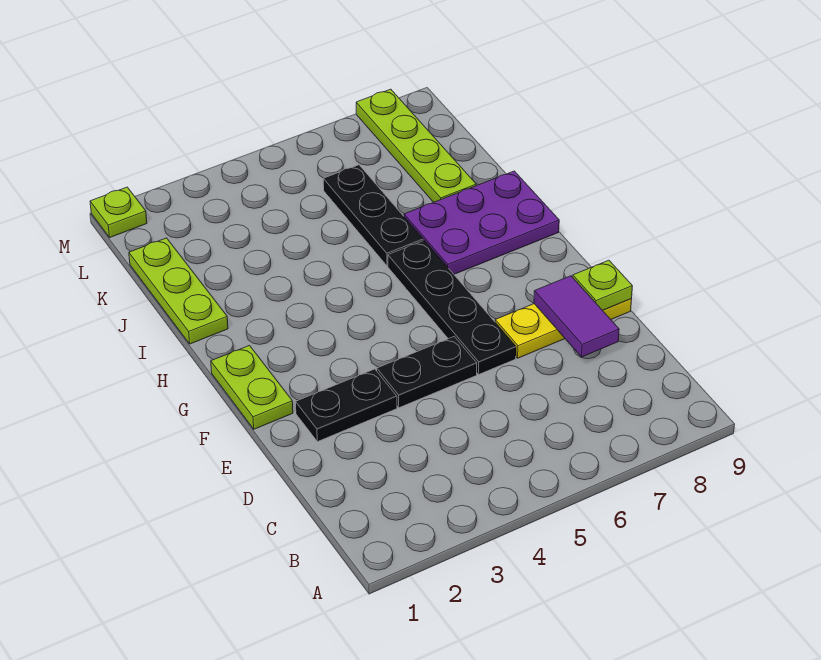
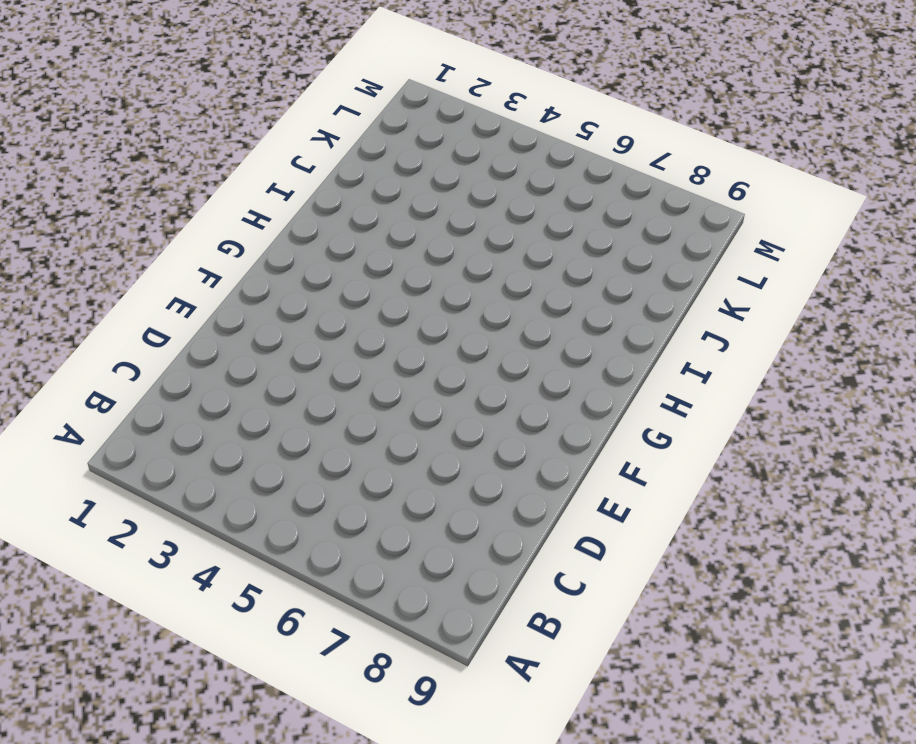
none -> black plate E2:E3 level 1
none -> black plate E4:E5 level 1
none -> black plate E6:H6 level 1

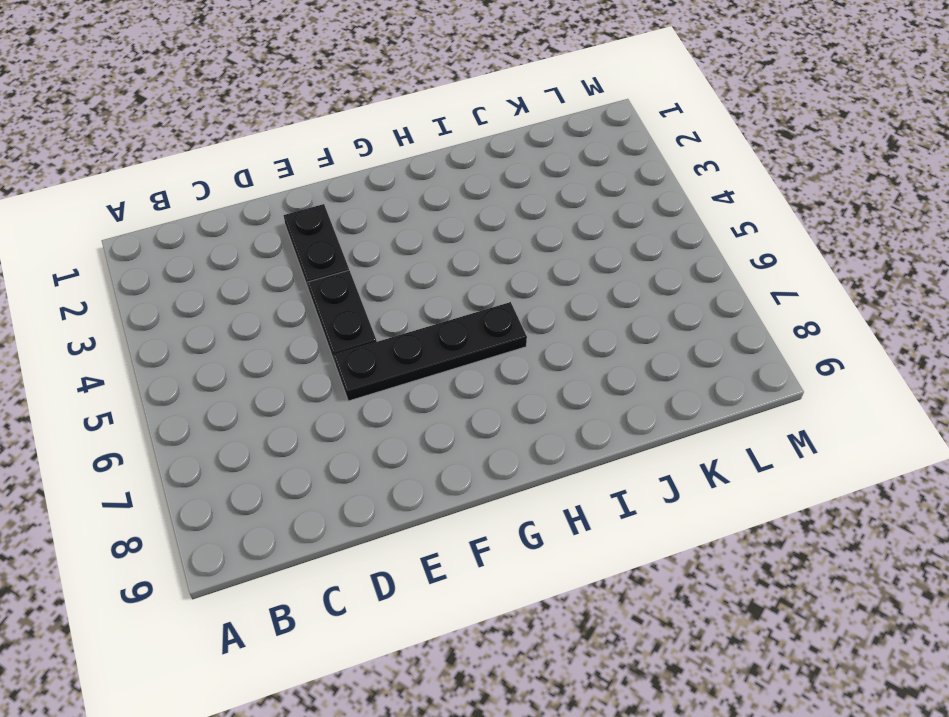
none -> yellow plate E7:E9 level 1
none -> lime plate F1:G1 level 1
none -> purple plate H7:I9 level 1

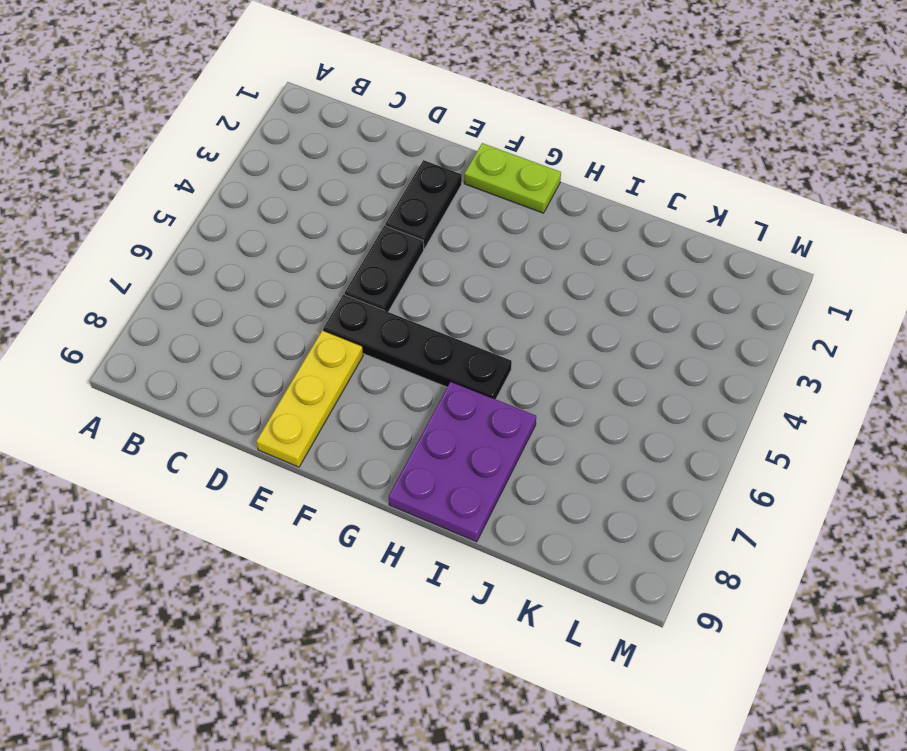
none -> lime plate I1:K1 level 1
none -> black plate I6:K6 level 1
none -> lime plate J8:M8 level 1

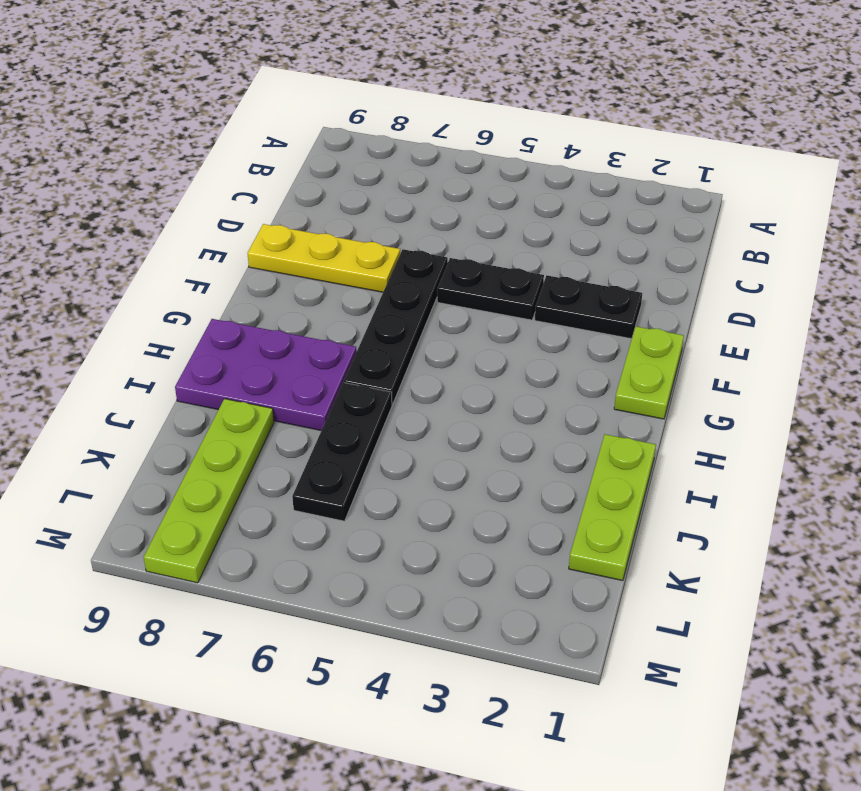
none -> lime plate M1 level 1
none -> purple tile D8:E8 level 2
none -> lime plate E9 level 2

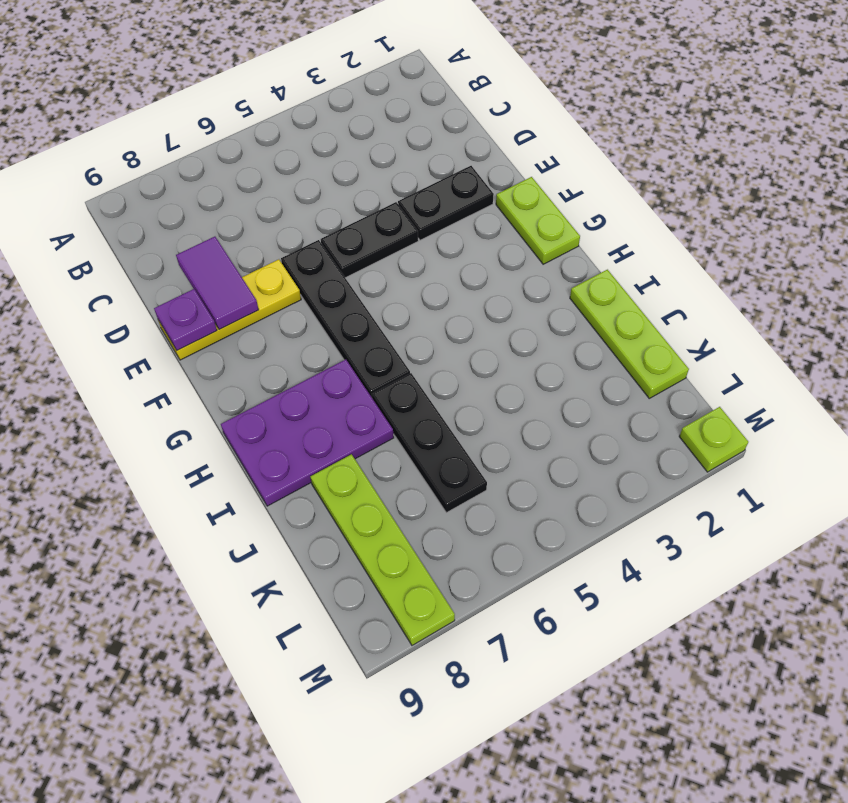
purple plate E9 level 2 -> lime plate E9 level 2

